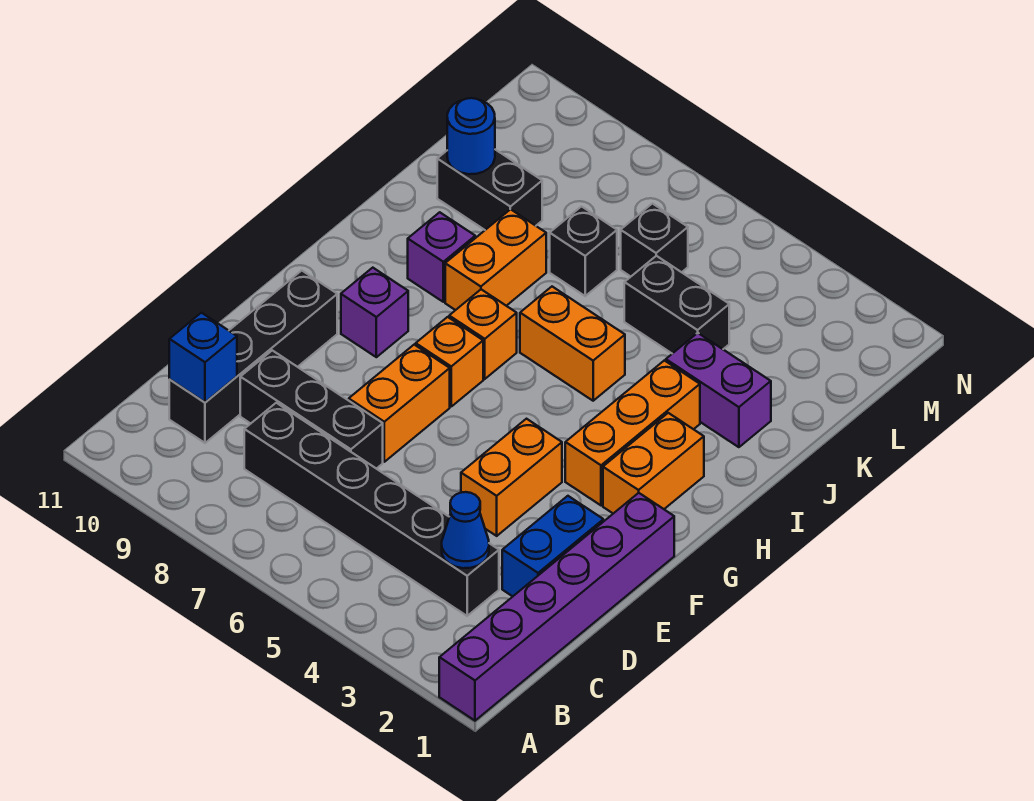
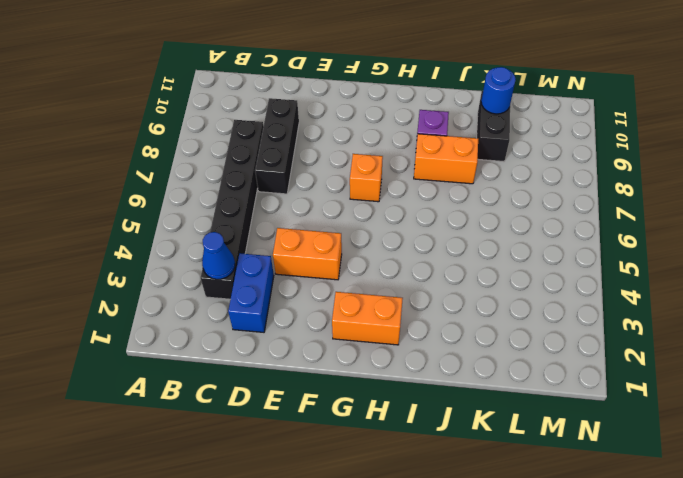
blue brick D2:D3 level 1 -> blue brick D2:E2 level 1
none -> purple brick A1:F1 level 1
none -> black brick C10:F10 level 1
none -> orange brick E7:F7 level 1

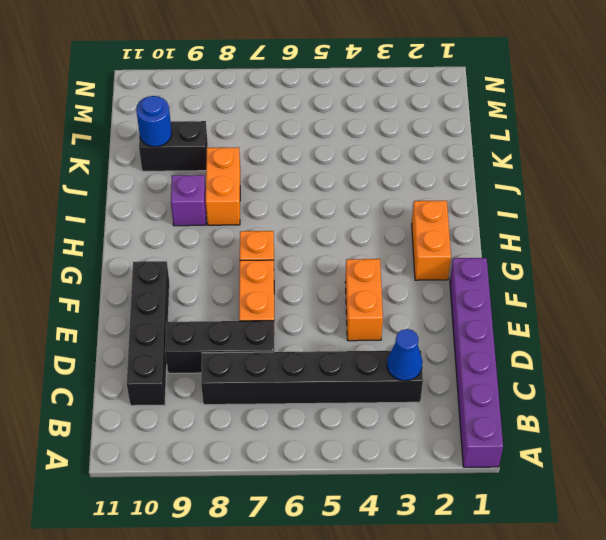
none -> blue brick D2:E2 level 1
none -> orange brick G3:I3 level 1
none -> purple brick G9 level 1

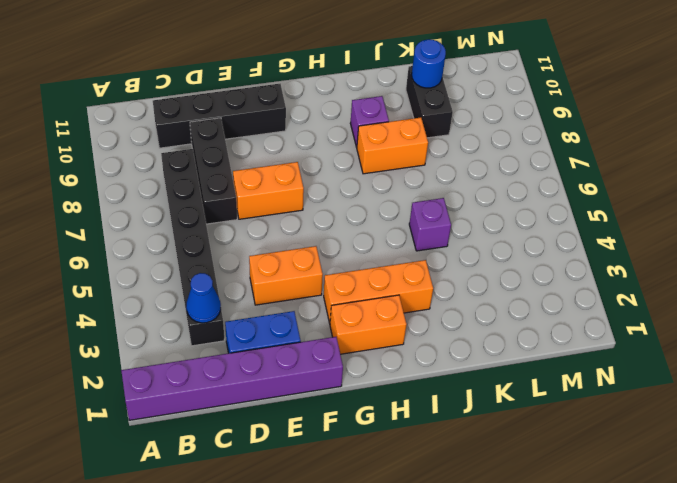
purple brick J5 level 1 -> purple brick G9 level 1
none -> orange brick G7 level 1
none -> orange brick H7 level 1
none -> orange brick I5:I6 level 1

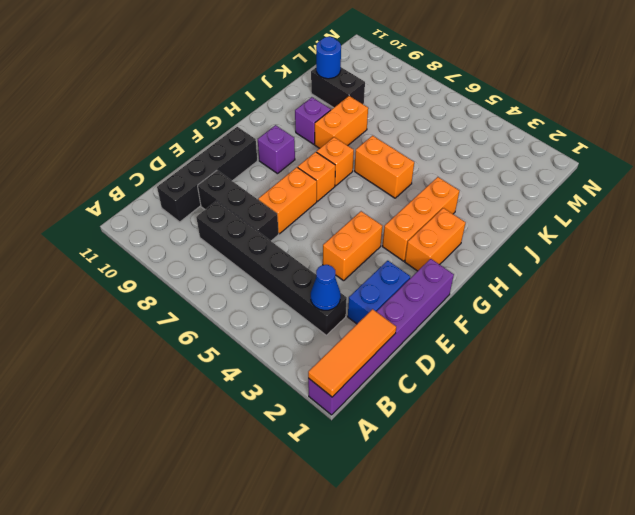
orange tile A1:C1 level 2 -> none
none -> purple brick J2:J3 level 1
none -> black brick K4:K5 level 1
none -> black brick K7 level 1

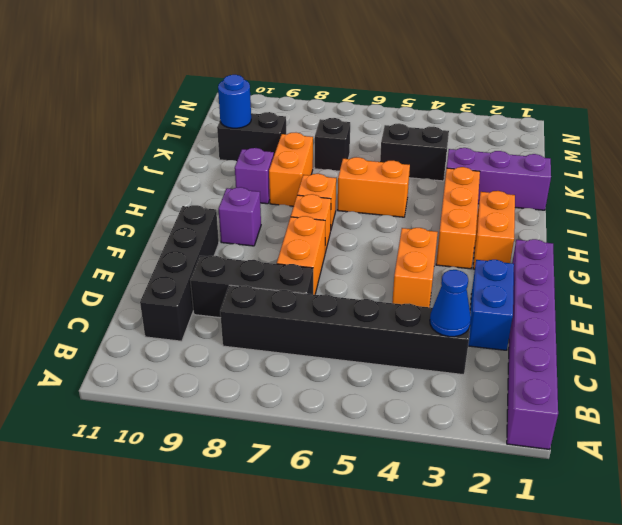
purple brick J1:J3 level 1 -> purple brick J2:J3 level 1
none -> black brick L6 level 1
none -> blue brick C10 level 2

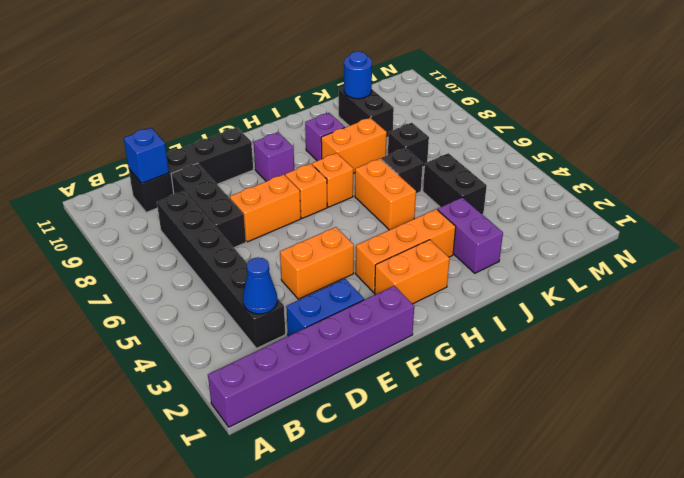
black brick J6 level 1 -> black brick L6 level 1

